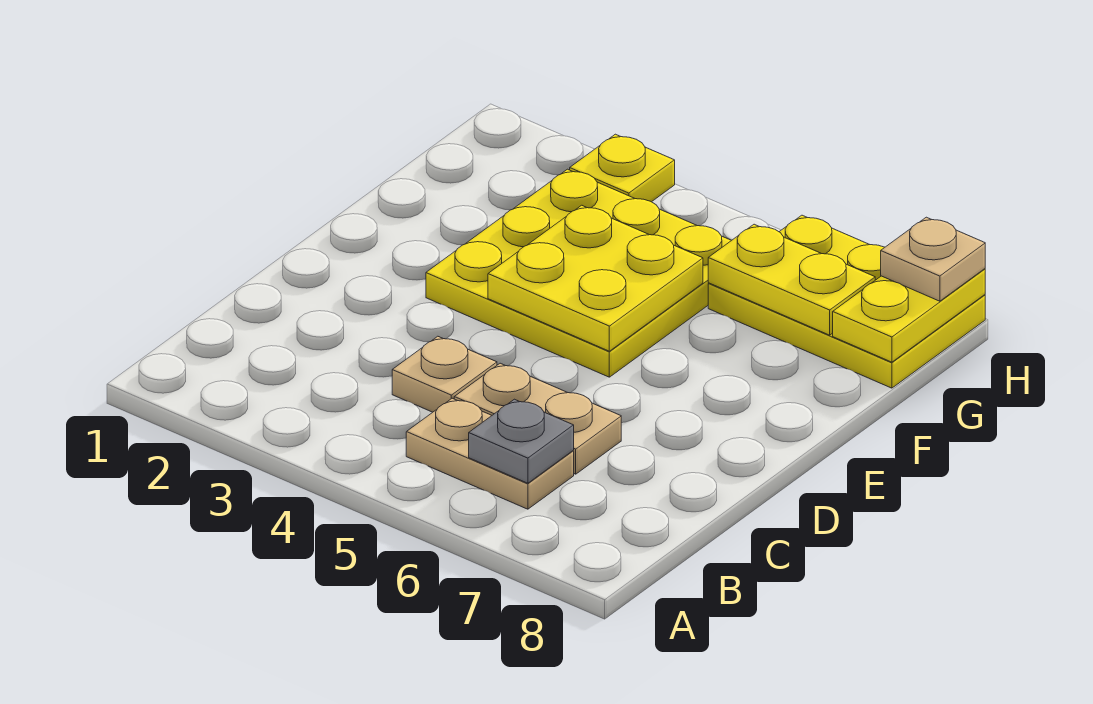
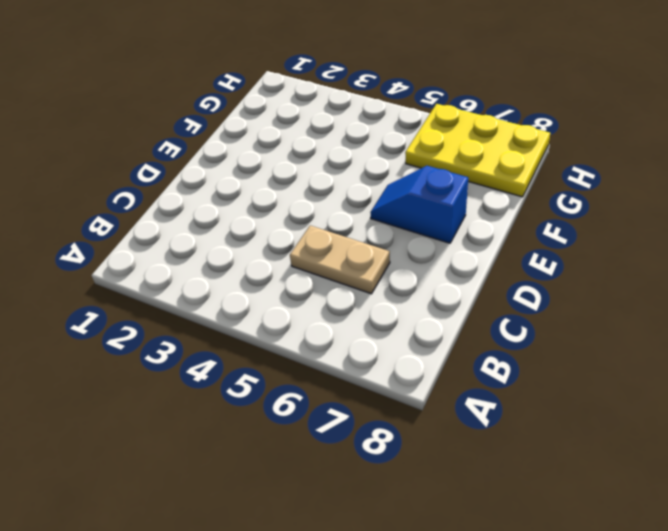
blue slope E6:E7 level 1 top 7 -> none
none -> tan plate B5:B6 level 1
none -> tan plate C4 level 1

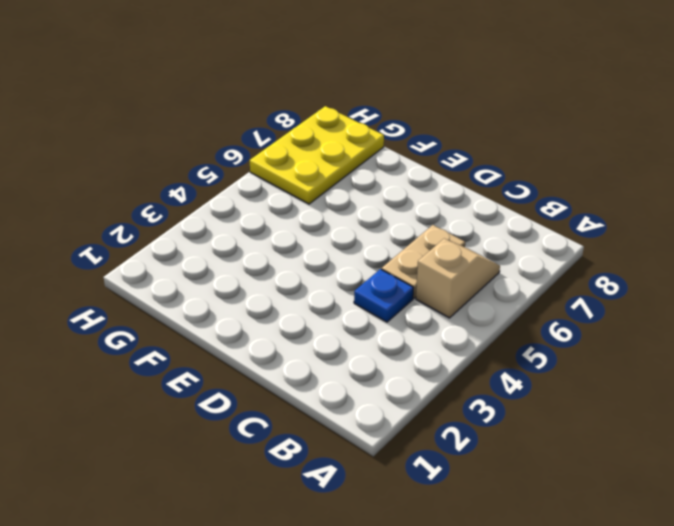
tan slope B5:B6 level 1 top 5 -> tan plate B5:B6 level 1
blue plate C4 level 1 -> tan plate C4 level 1
none -> yellow plate E3:G5 level 1
none -> yellow plate H3 level 1

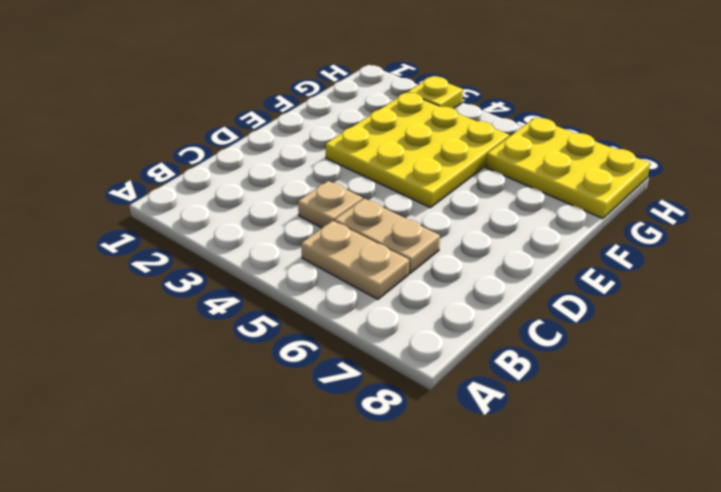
none -> grey plate B6 level 2
none -> yellow plate E4:F5 level 2

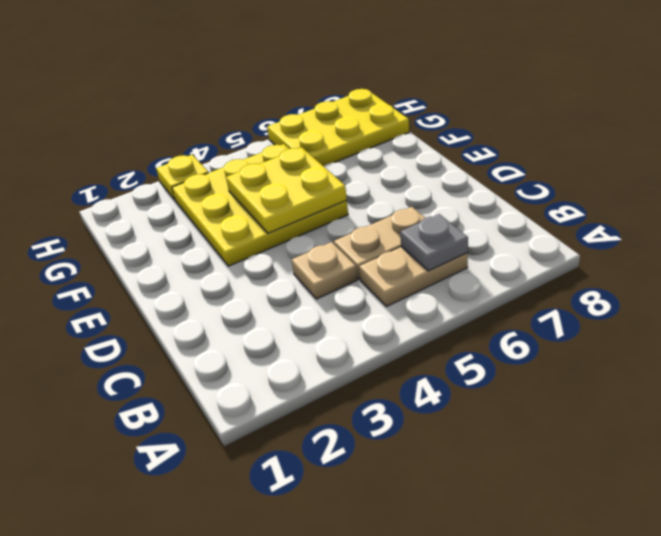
none -> yellow plate G6:G7 level 2
none -> yellow plate G8:H8 level 2

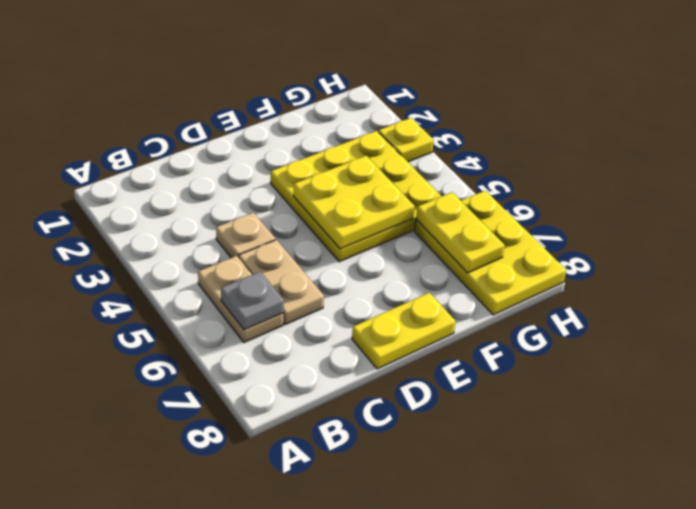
yellow plate D8:E8 level 1 -> yellow plate G8:H8 level 2
none -> tan plate H8 level 3

